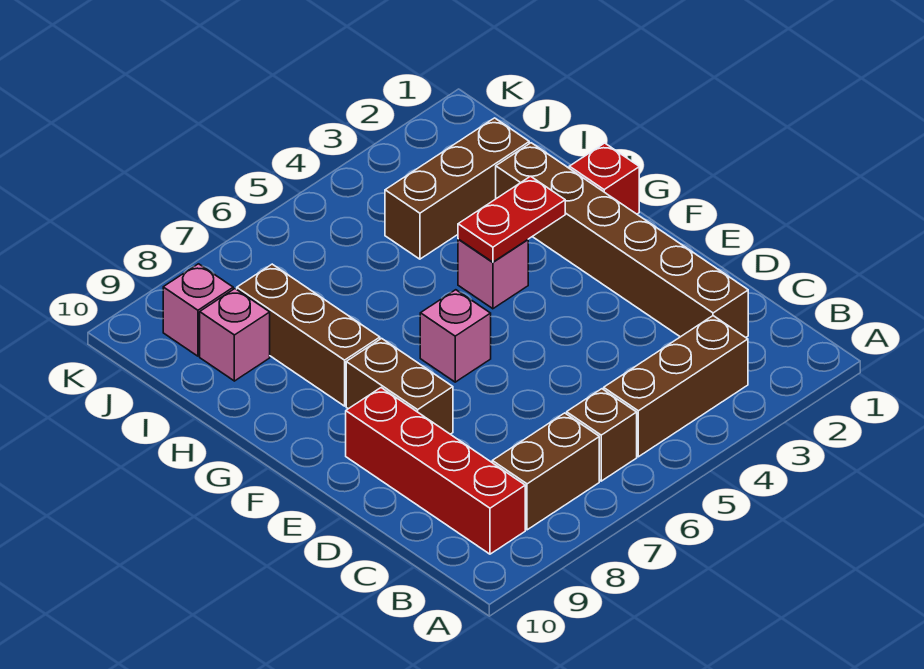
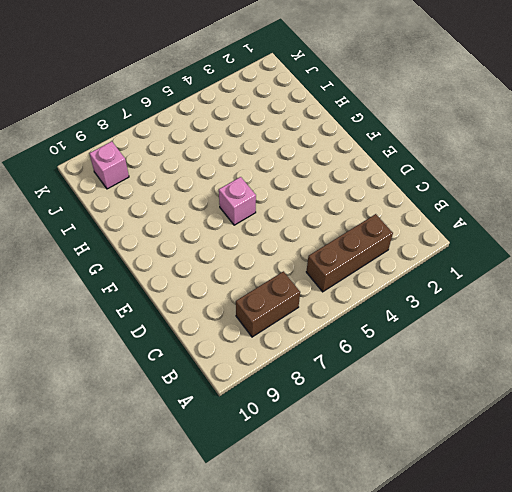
none -> brown brick B6 level 1
none -> red brick B9:E9 level 1
none -> brown brick C2:H2 level 1

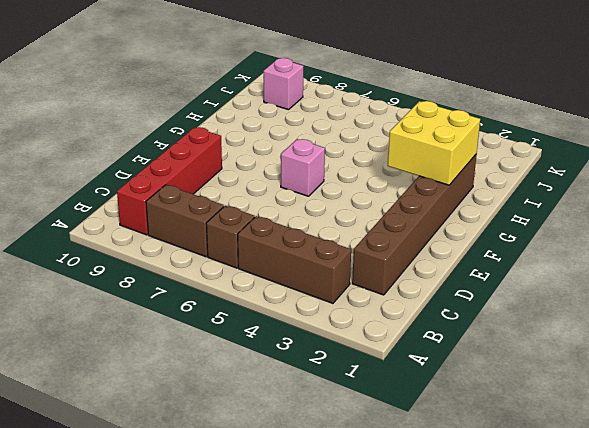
yellow brick G2:H3 level 2 -> red plate G3:G4 level 2
none -> brown brick E8:F8 level 1
none -> red brick G1 level 1
none -> pink brick G4 level 1

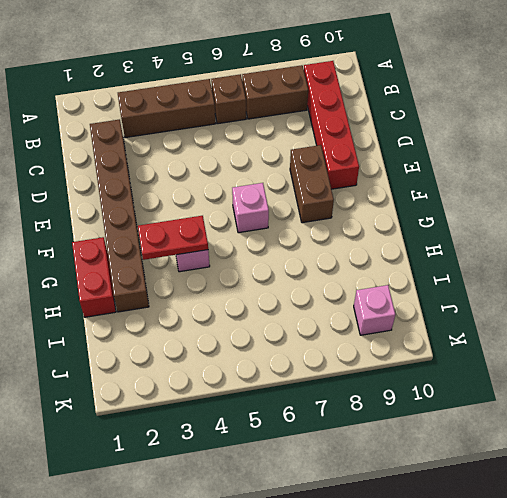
red brick G1:H1 level 1 -> red brick G1 level 1
none -> brown brick G8:I8 level 1
none -> brown brick I2:I4 level 1
none -> pink brick I9 level 1

